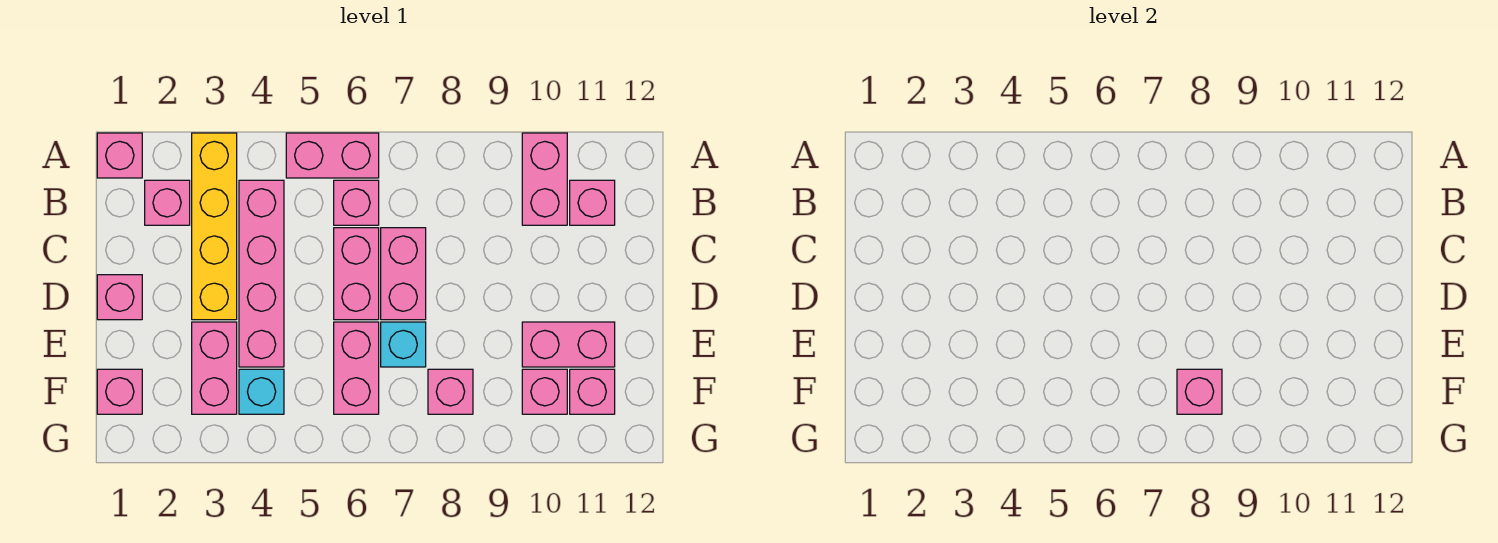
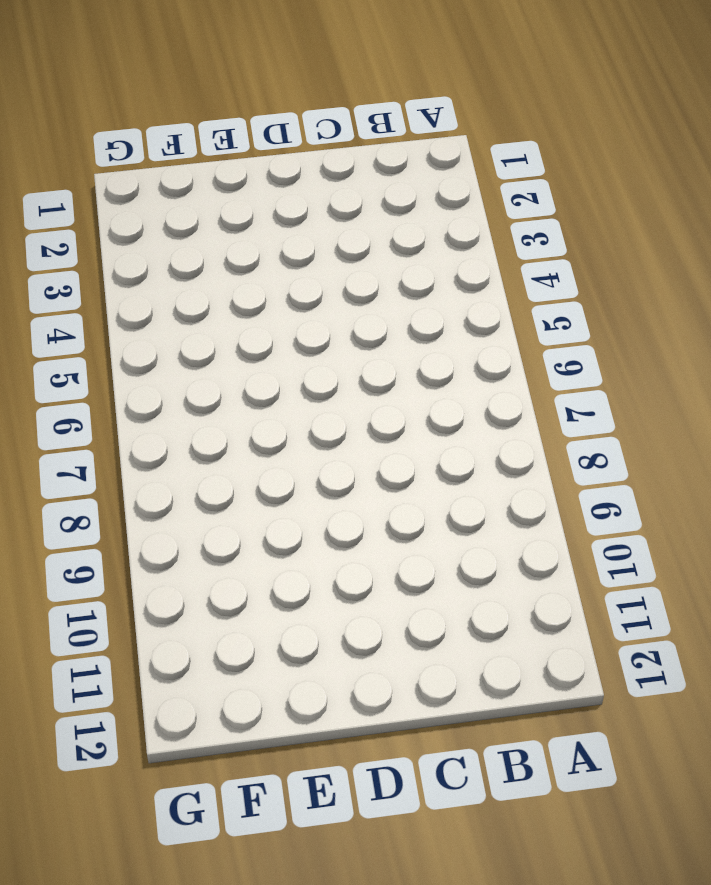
none -> pink brick A1 level 1
none -> yellow brick A3:D3 level 1
none -> pink brick A5:A6 level 1

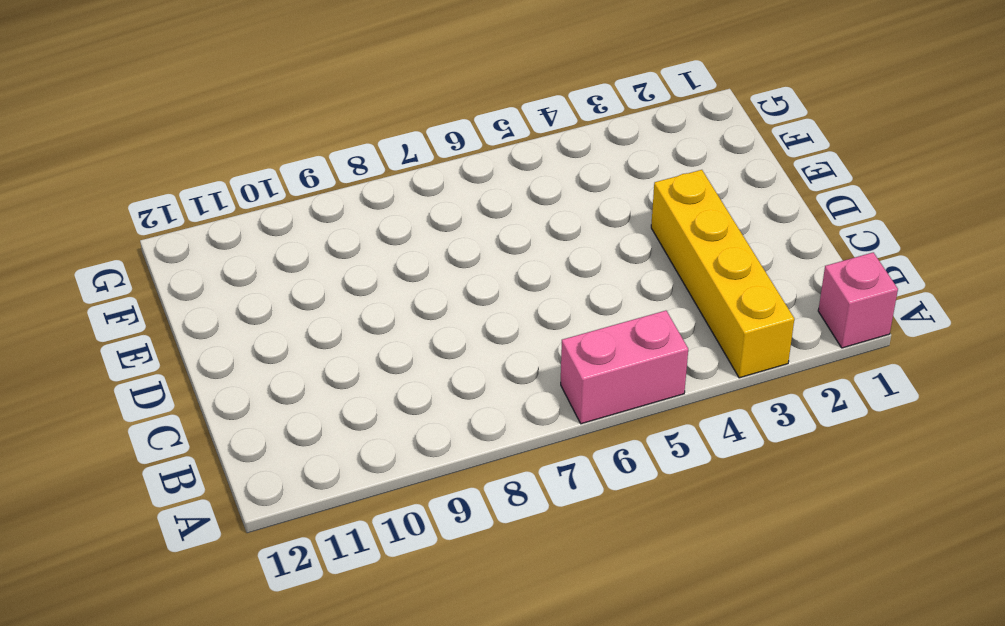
none -> pink brick A10:B10 level 1
none -> pink brick B2 level 1
none -> pink brick B4:E4 level 1

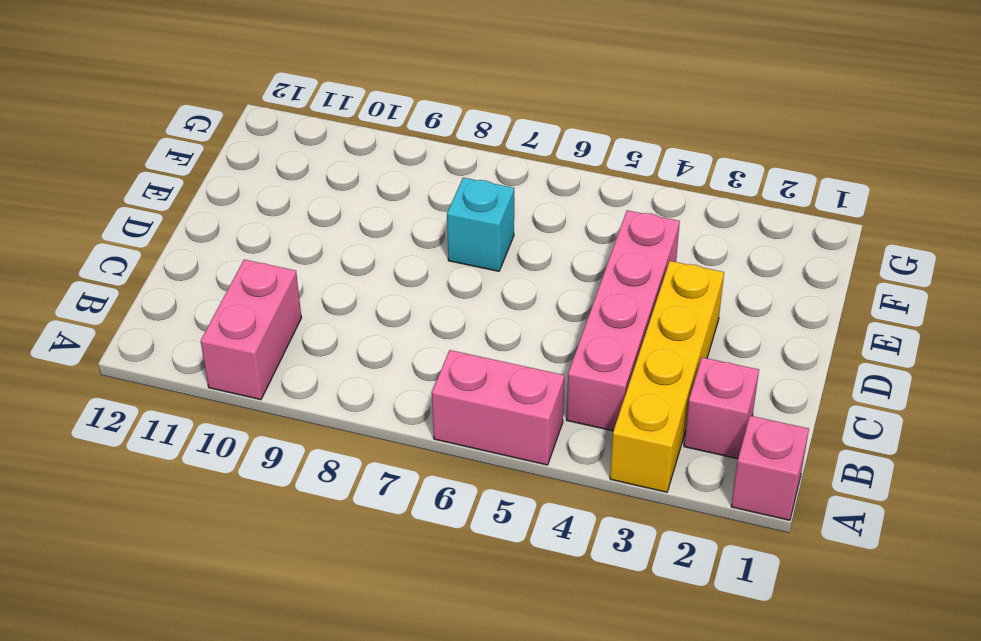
none -> pink brick B6 level 1
none -> pink brick B11 level 1
none -> pink brick C6:D6 level 1

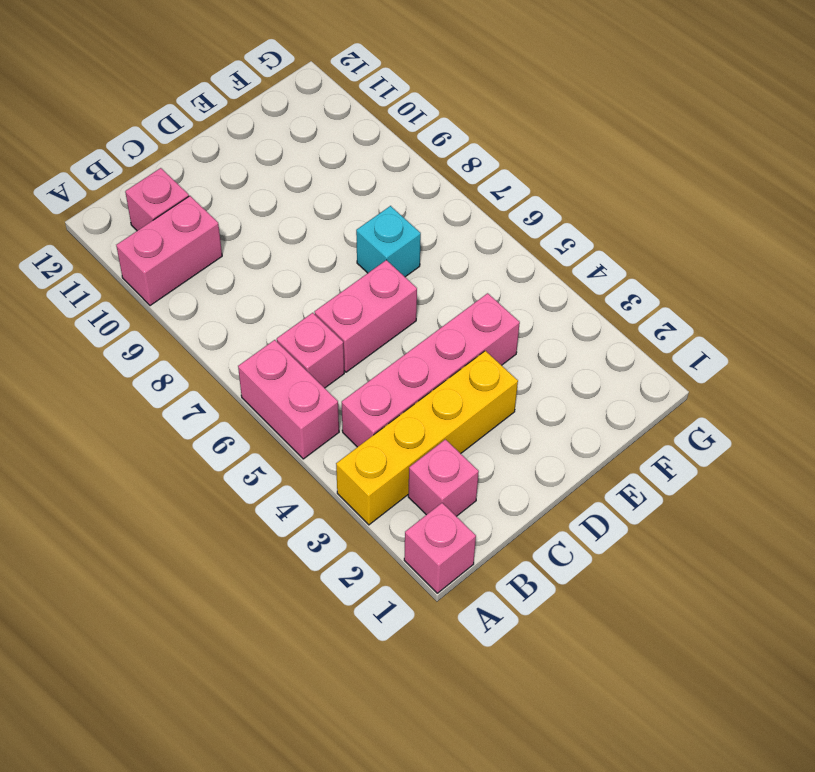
none -> pink brick C7:D7 level 1
none -> pink brick D1 level 1
none -> pink brick E3:F3 level 1

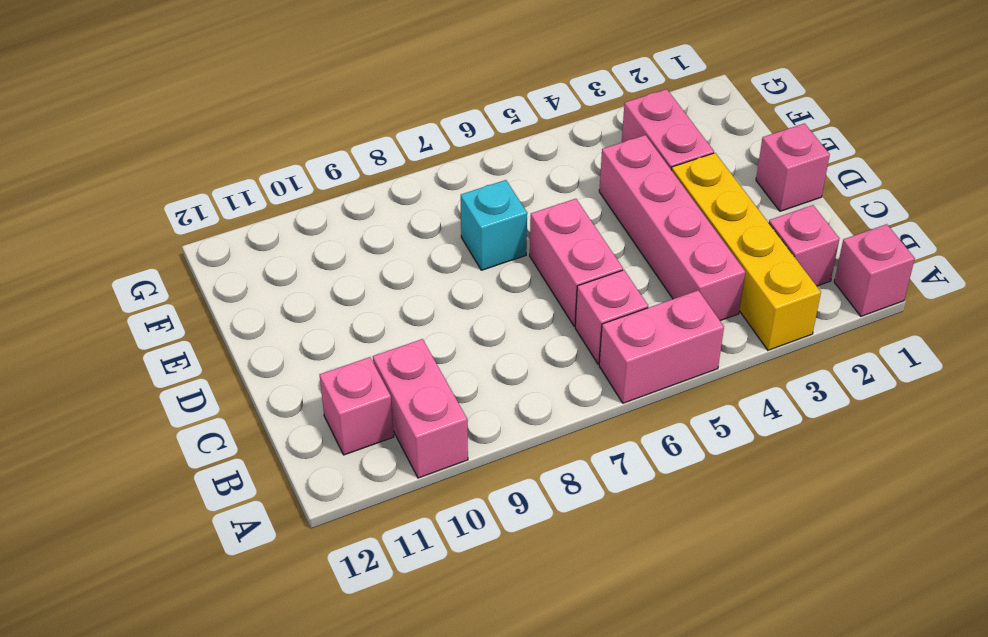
none -> pink brick C7:D7 level 1
none -> pink brick E6:F6 level 1
none -> pink brick E10:E11 level 1

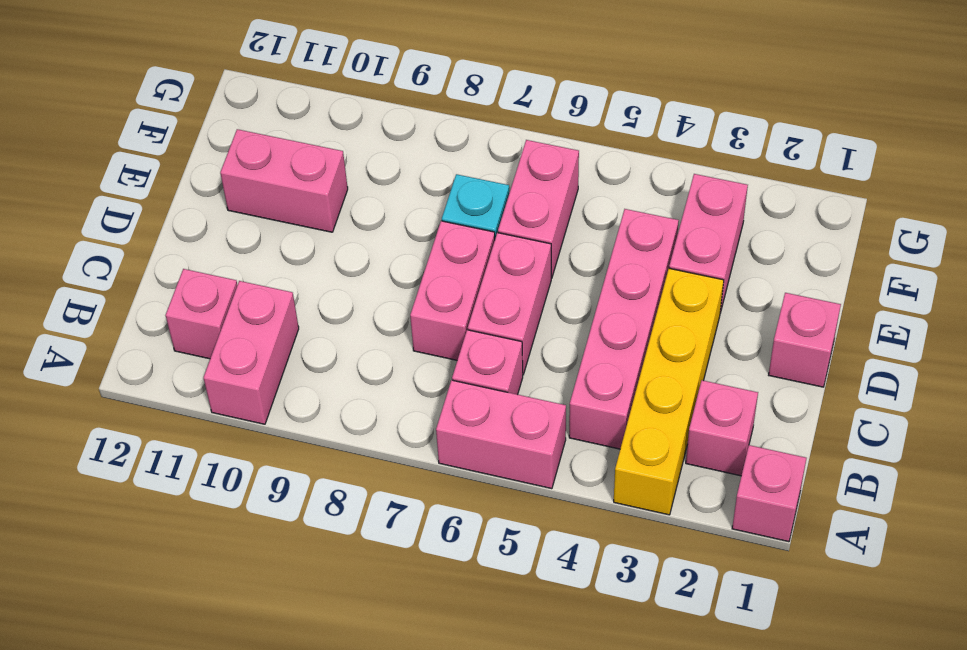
none -> pink brick F1 level 1
none -> cyan brick F4 level 1
none -> pink brick F8 level 1

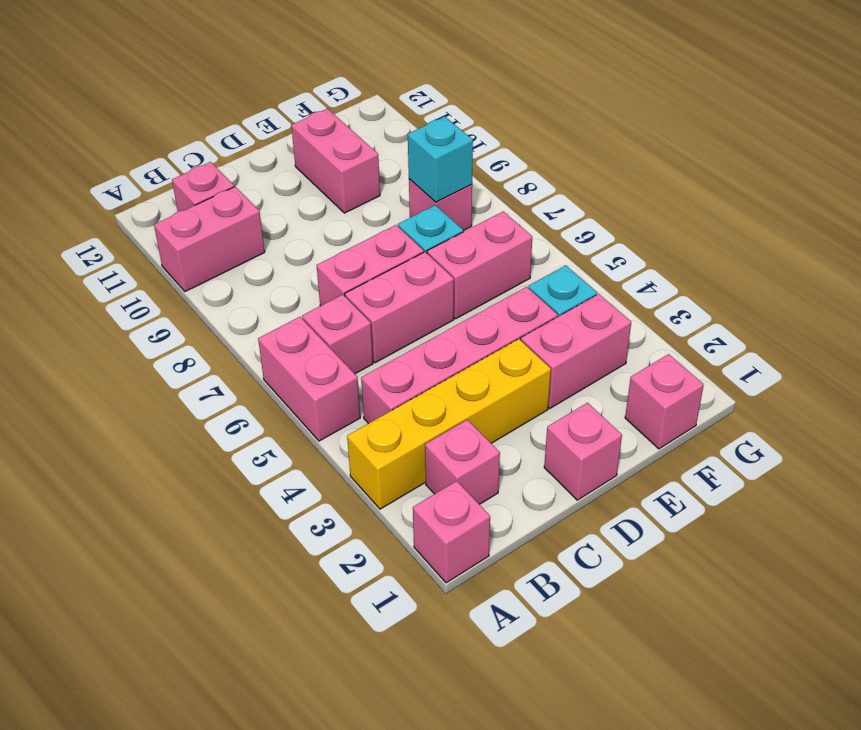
cyan brick F8 level 2 -> pink brick F8 level 2
none -> pink brick F10 level 1
none -> pink brick F11 level 1

